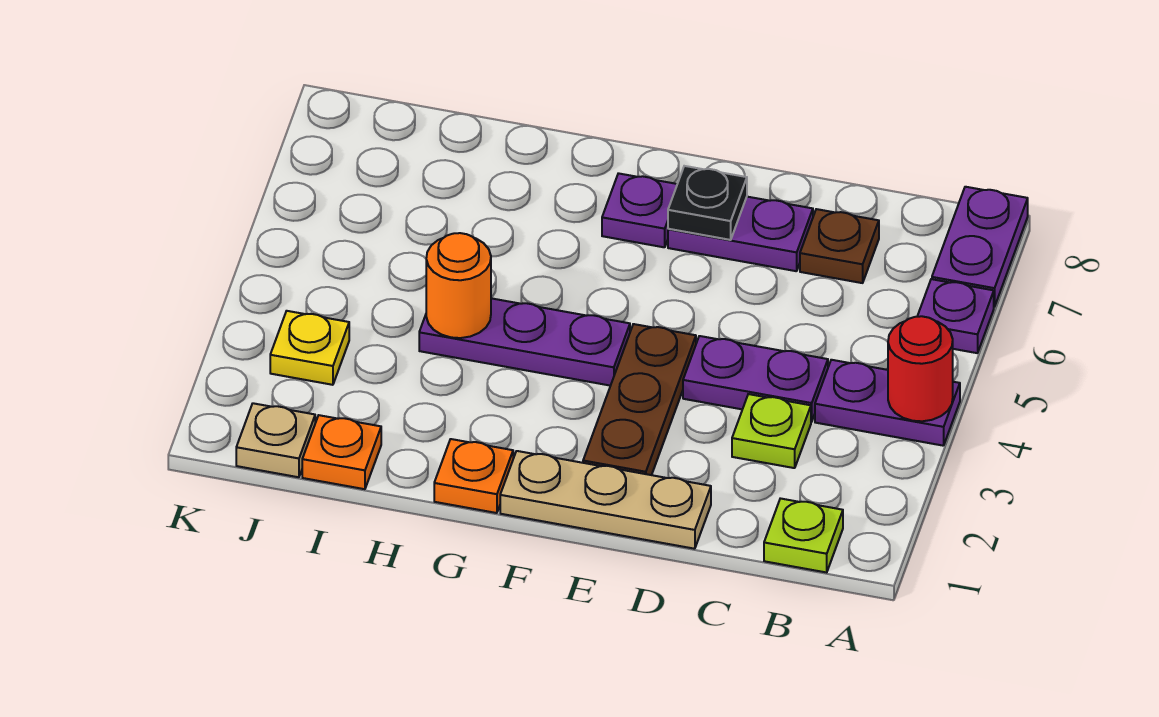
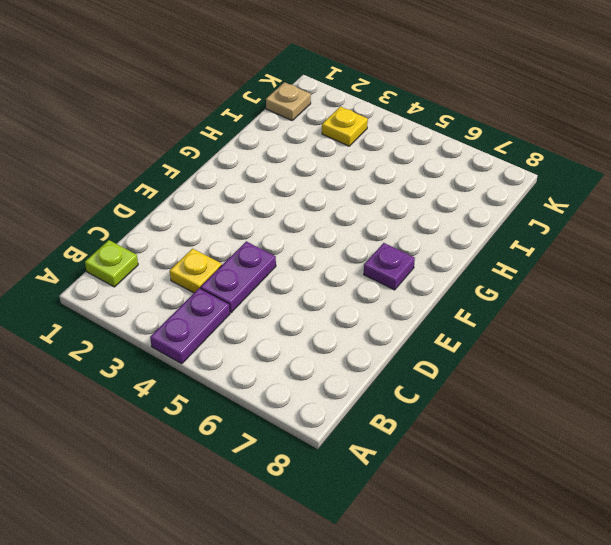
yellow plate C3 level 1 -> lime plate C3 level 1
none -> purple plate A6 level 1
none -> purple plate A7:A8 level 1
none -> brown plate C7 level 1

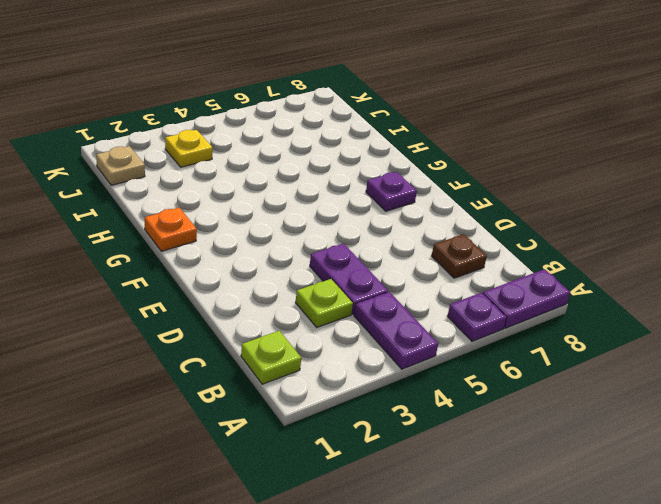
none -> tan plate D1:F1 level 1
none -> purple plate D7:E7 level 1
none -> brown plate E2:E4 level 1

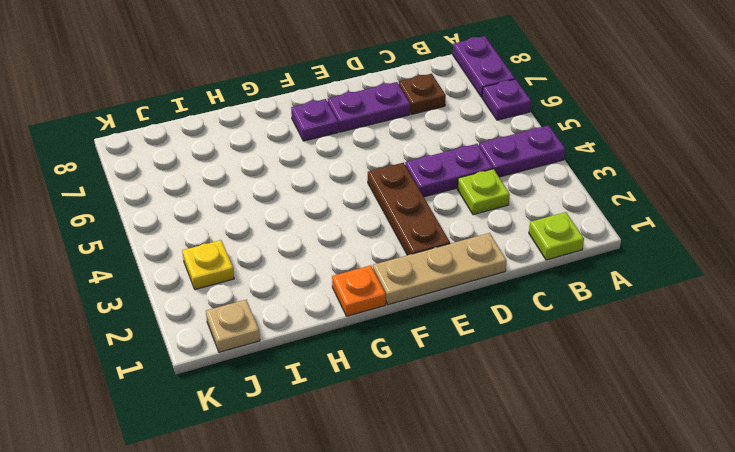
none -> purple plate F4:H4 level 1
none -> orange plate I1 level 1
none -> red round brick A4 level 2

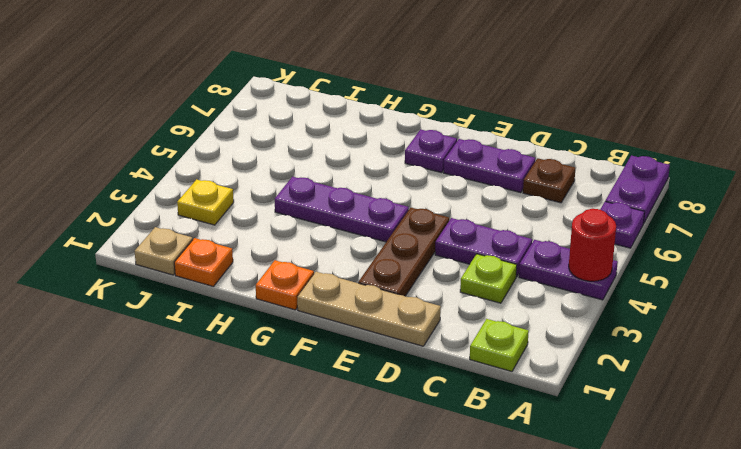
none -> black plate E7 level 2
none -> orange round brick H4 level 2

